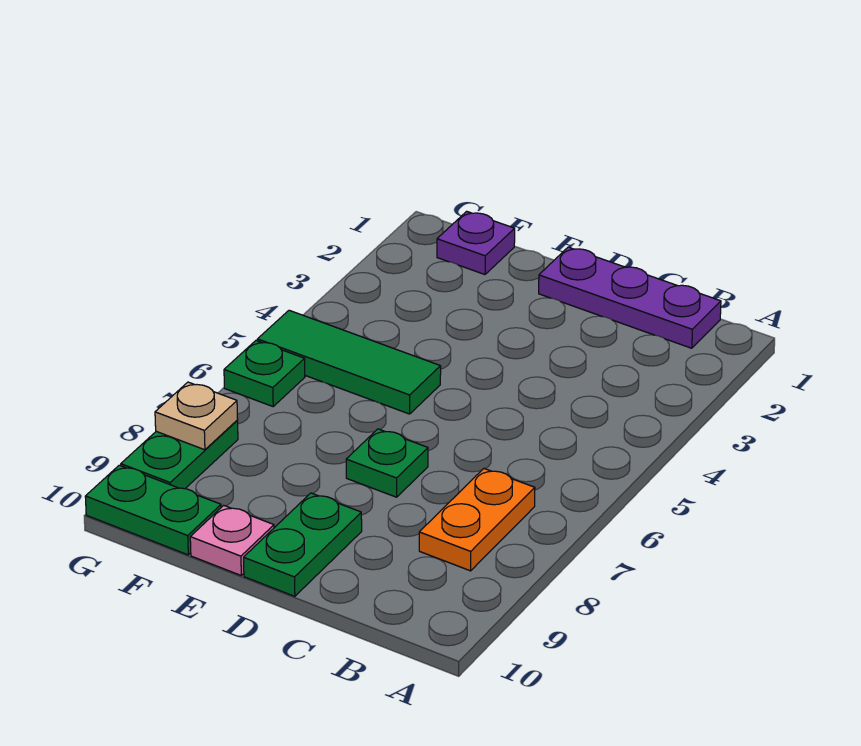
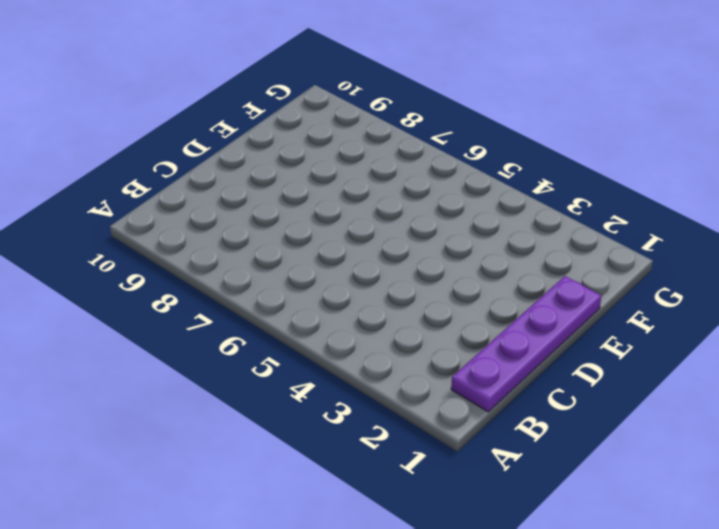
purple plate B1:E1 level 1 -> purple plate B1:D1 level 1
none -> orange plate B7:B8 level 1
none -> green plate D7 level 1

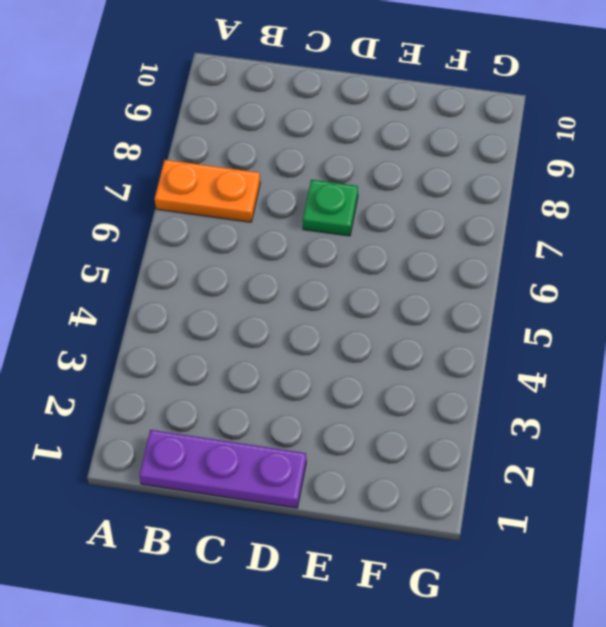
orange plate A7:B7 level 1 -> orange plate B7:B8 level 1
none -> green plate D9:D10 level 1
none -> green tile E5:G5 level 1

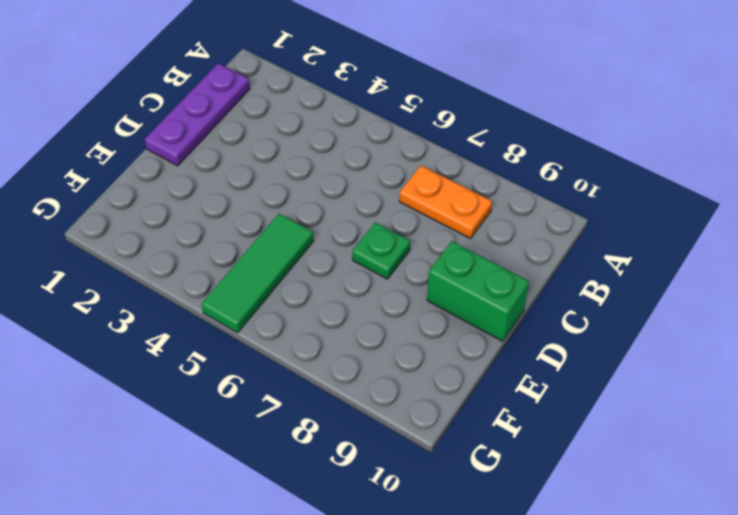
green brick D9:D10 level 1 -> green plate D9:D10 level 1
none -> pink plate E10 level 1
none -> purple plate F1 level 1

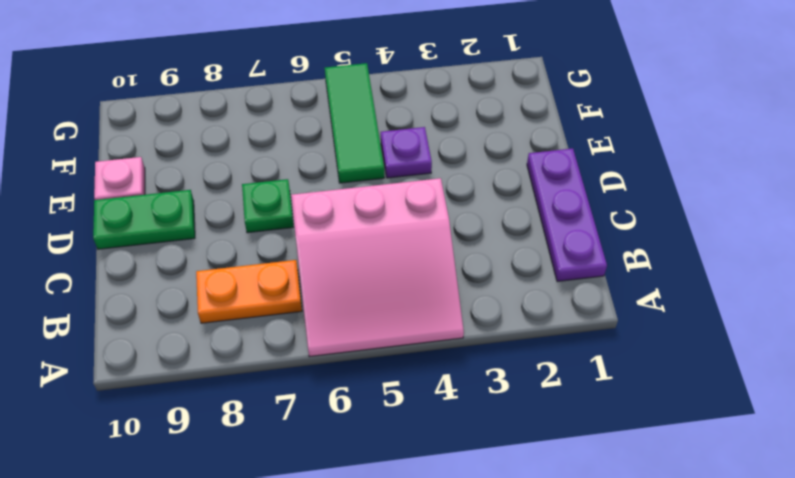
pink slope A4:C6 level 1 top C -> none
purple plate E4 level 1 -> purple plate F1 level 1
none -> green plate F10:G10 level 1
none -> green plate G6 level 1

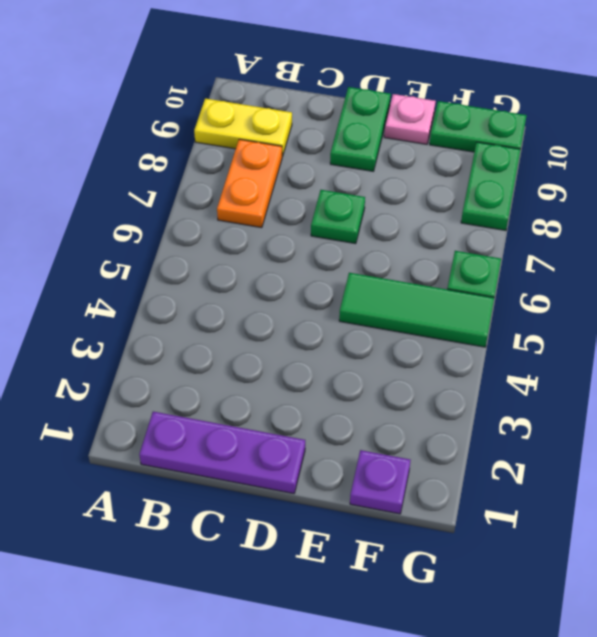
yellow plate A9:B9 level 1 -> none
none -> tan plate G8 level 2

